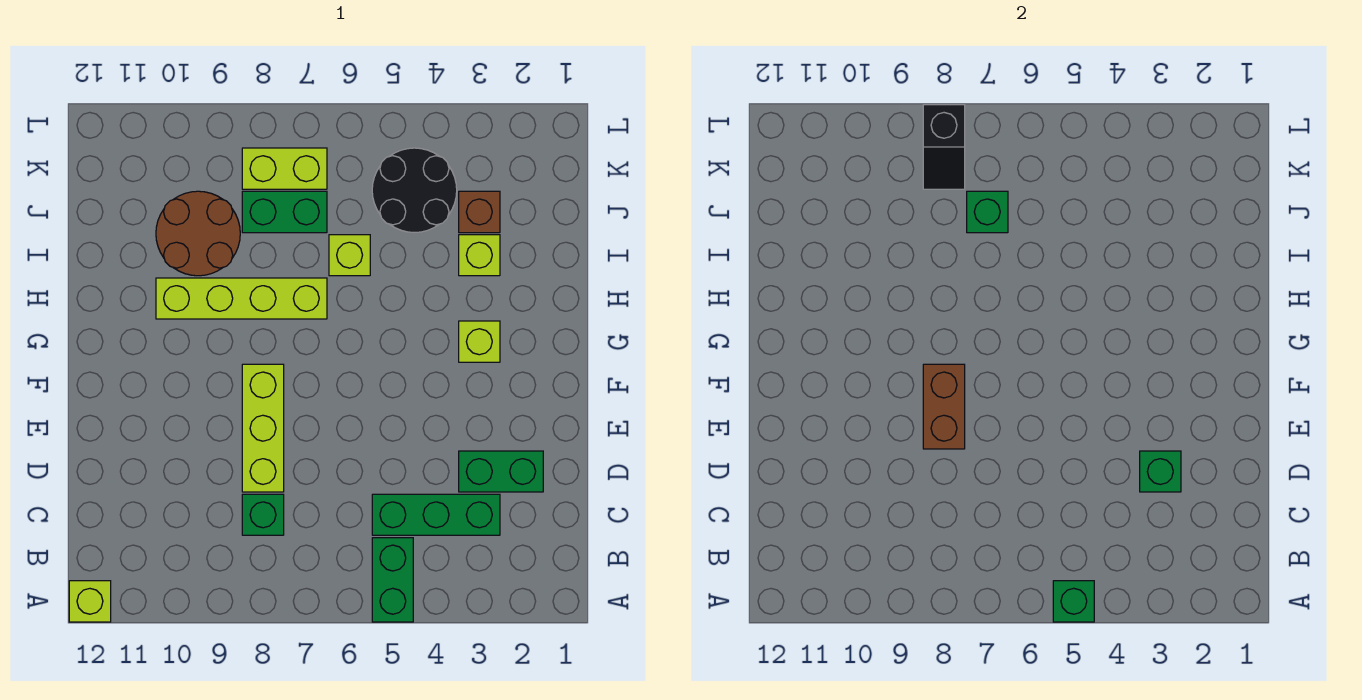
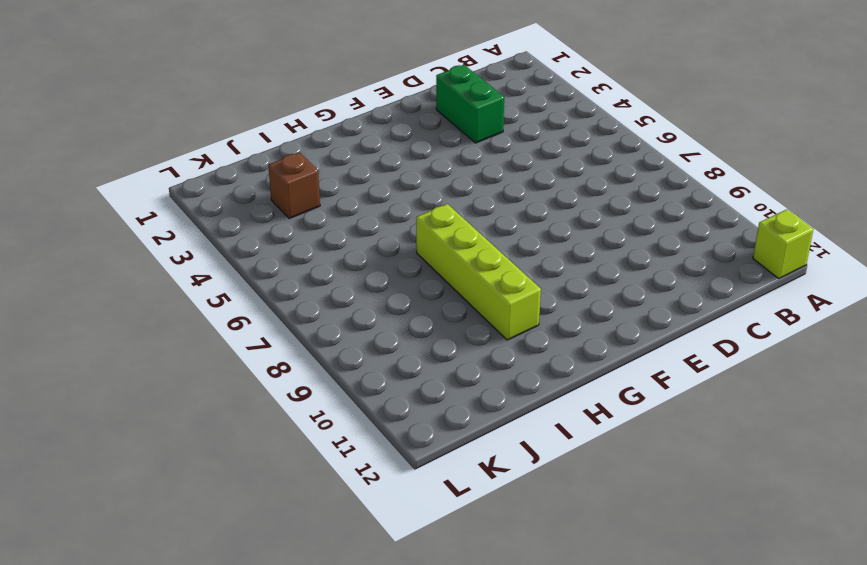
none -> green brick A5:B5 level 1
none -> green brick C3:C5 level 1
none -> green brick C8 level 1

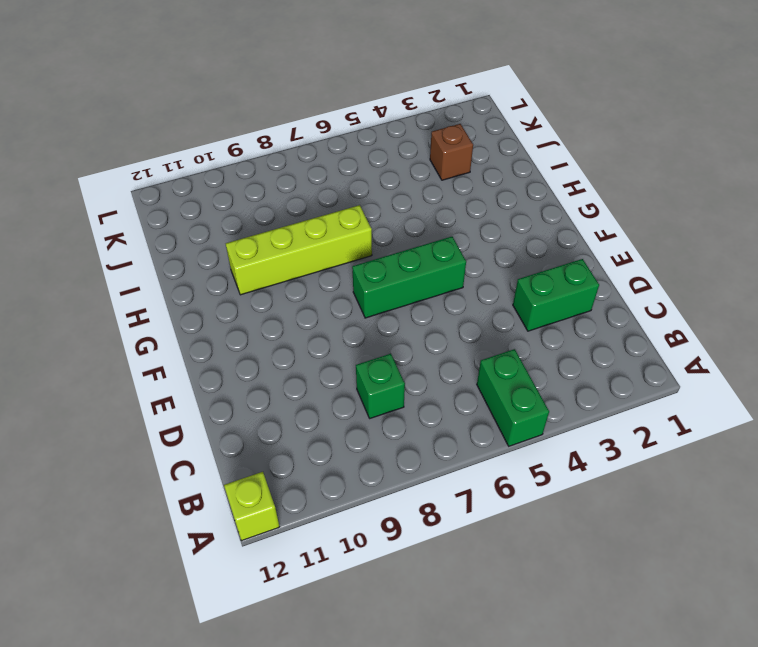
green brick F5:F7 level 1 -> green brick C3:C5 level 1
none -> lime brick D8:F8 level 1
none -> lime brick G3 level 1
none -> lime brick I3 level 1

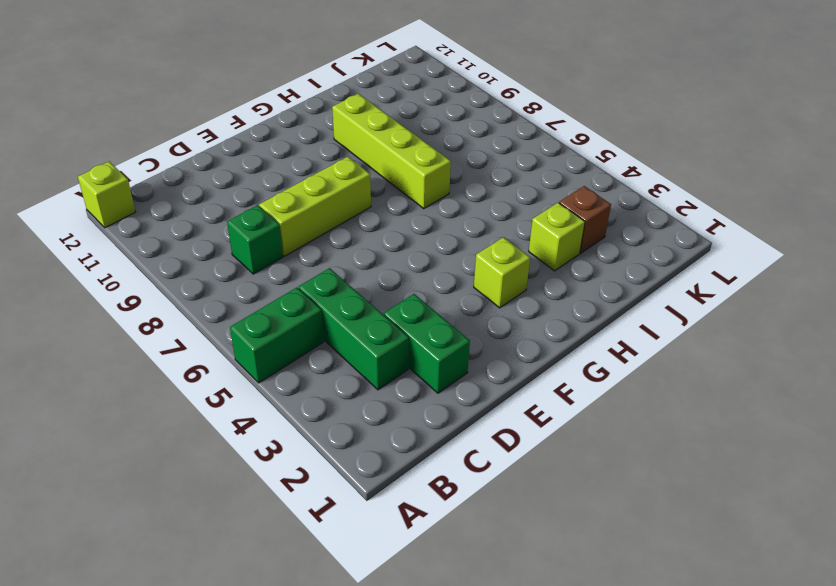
none -> lime brick I6 level 1
none -> brown round brick I9:J10 level 1
none -> black round brick J4:K5 level 1

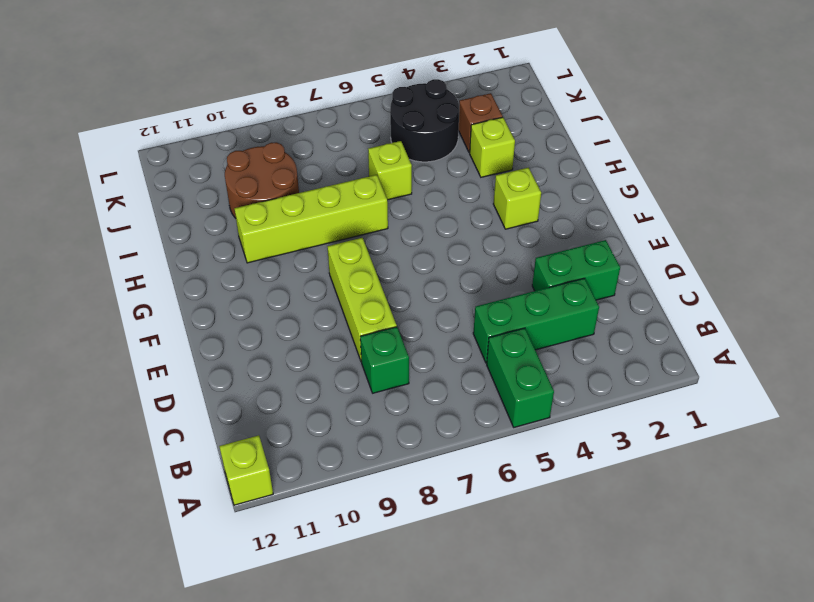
none -> green brick J7:J8 level 1
none -> lime brick K7:K8 level 1
none -> green brick A5 level 2

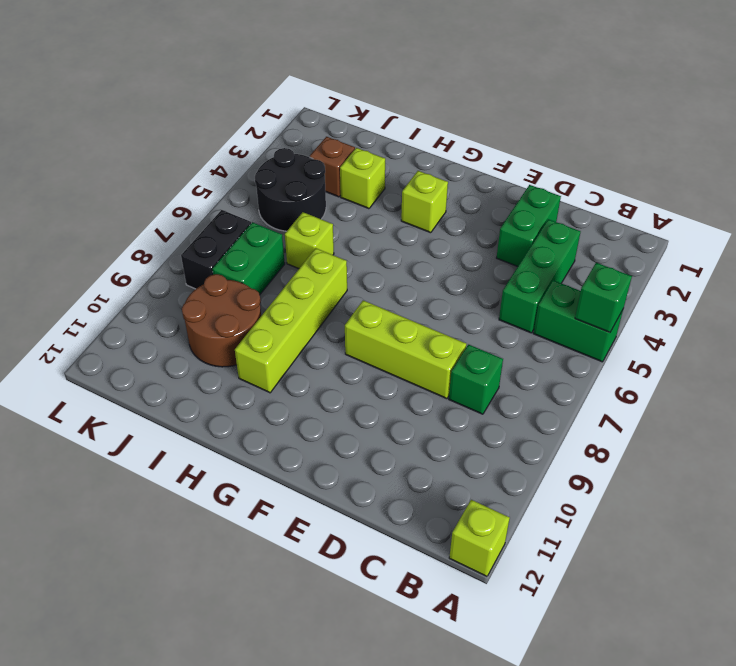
black brick K7:K8 level 1 -> lime brick K7:K8 level 1
none -> green brick D3 level 2
none -> brown brick E8:F8 level 2
none -> green brick J7 level 2

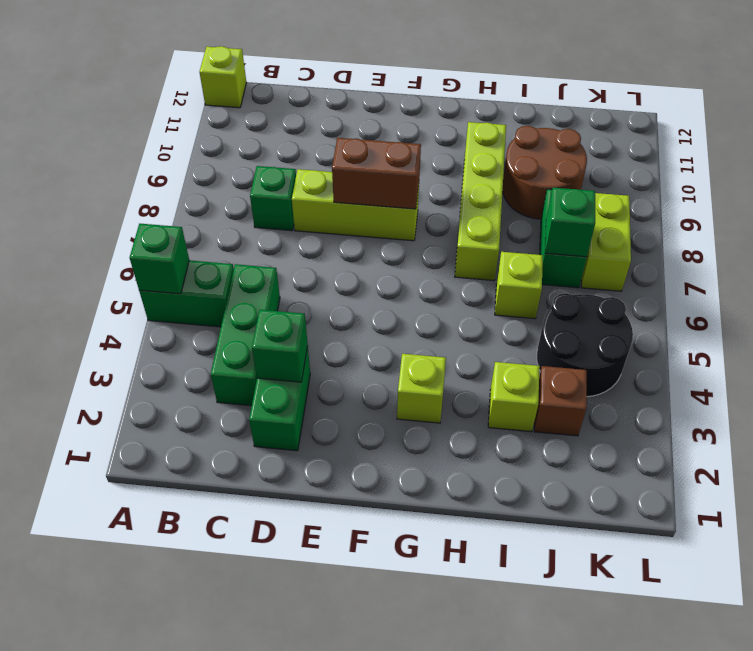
none -> black slope K8:L8 level 2 top L

